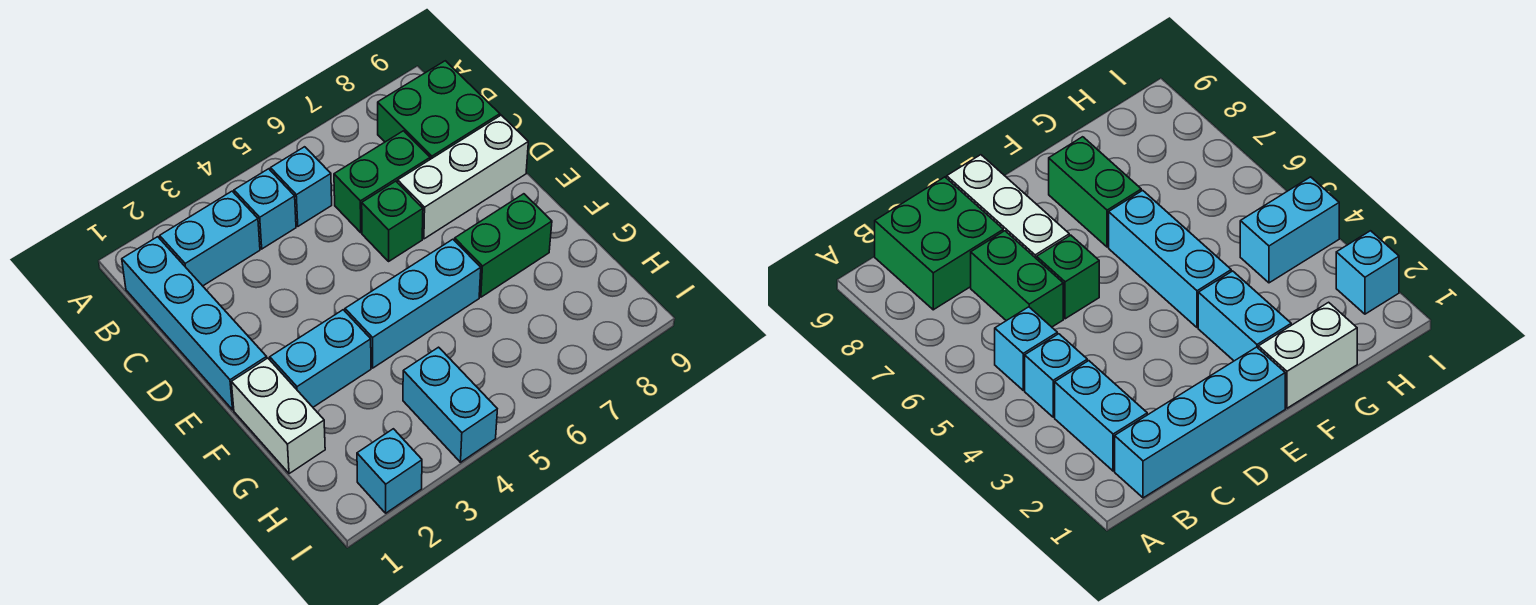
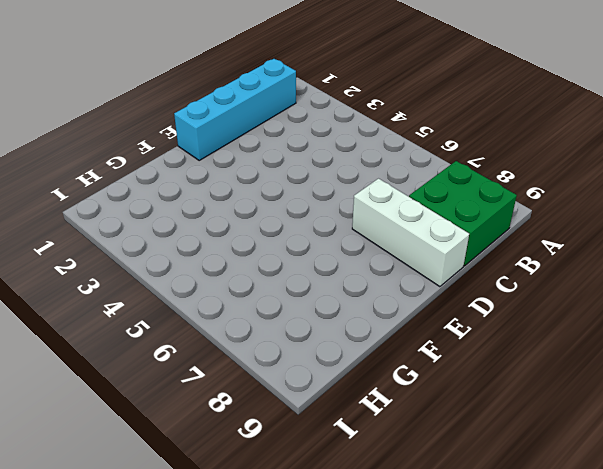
none -> cyan brick B2:B3 level 1
none -> cyan brick B4 level 1
none -> cyan brick B5 level 1

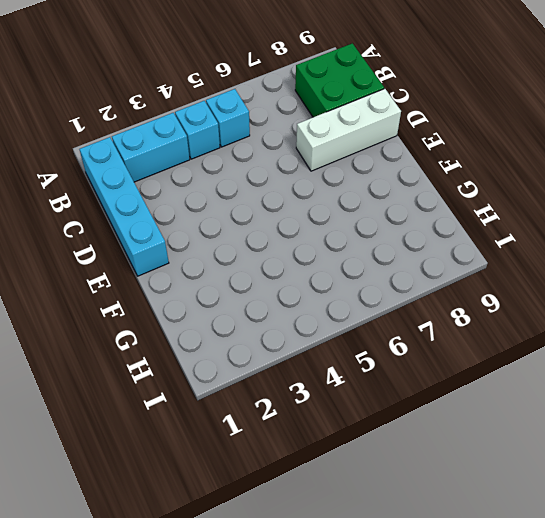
none -> green brick C6:C7 level 1
none -> green brick D6 level 1
none -> white brick F1:G1 level 1

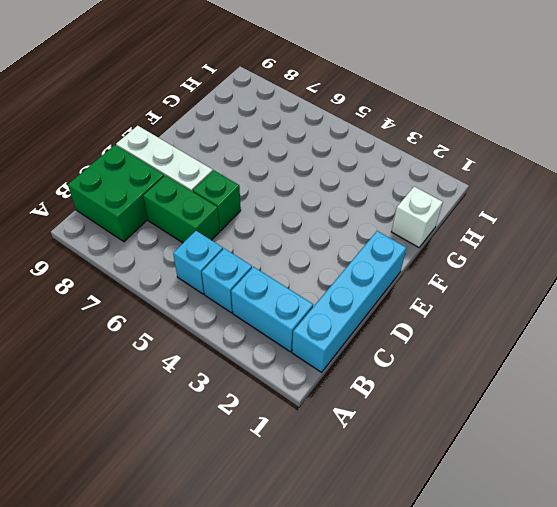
white brick G1 level 1 -> white brick F1:G1 level 1
none -> cyan brick F2:F3 level 1
none -> cyan brick F4:F6 level 1
none -> green brick F7:F8 level 1

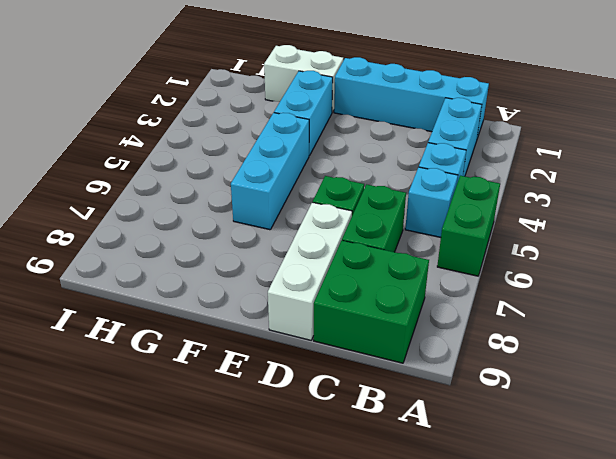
green brick A5:A6 level 1 -> green brick F7:F8 level 1
none -> cyan brick H4:I4 level 1
none -> cyan brick I2 level 1

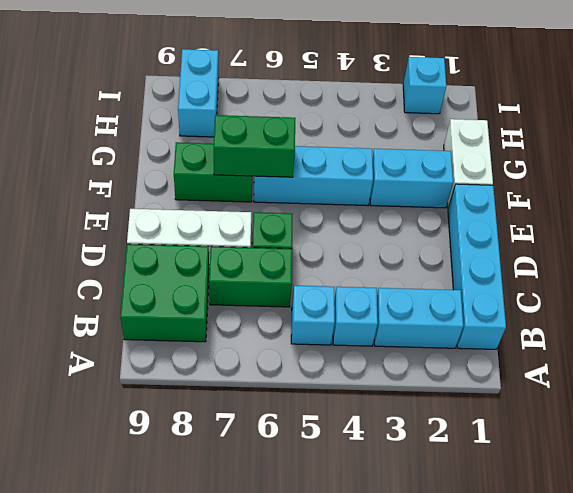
green brick F6:F7 level 2 -> none
cyan brick H8:I8 level 1 -> cyan brick H4:I4 level 1

